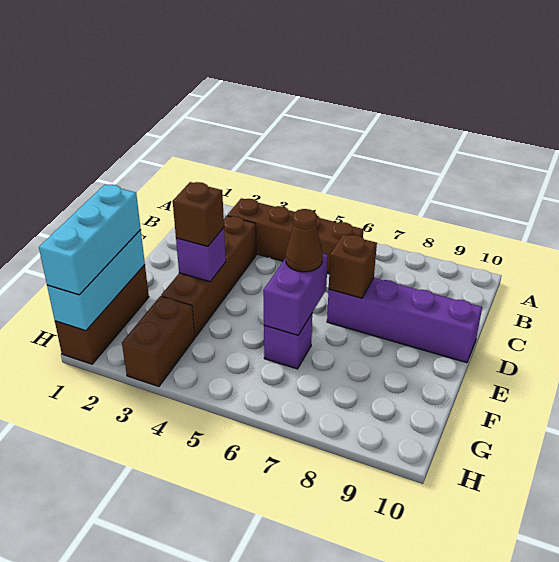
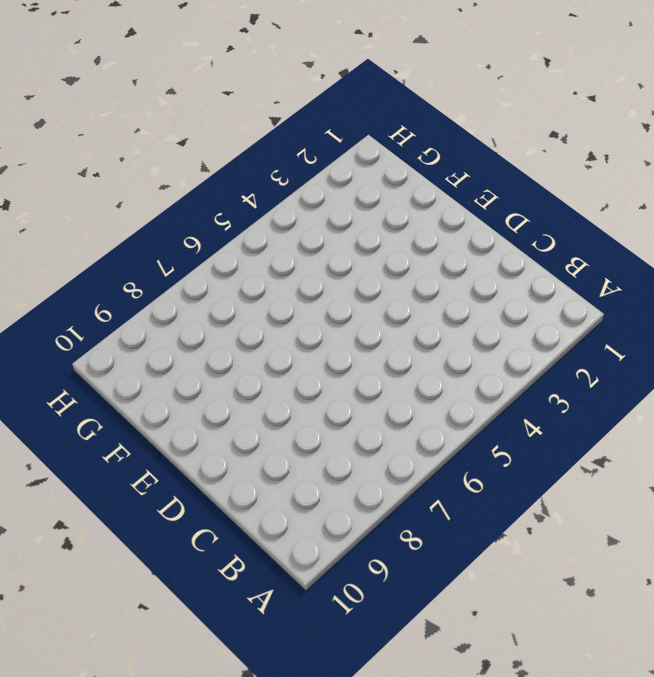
none -> brown brick B3:B6 level 1
none -> brown brick C3:F3 level 1
none -> purple brick D7:D10 level 1

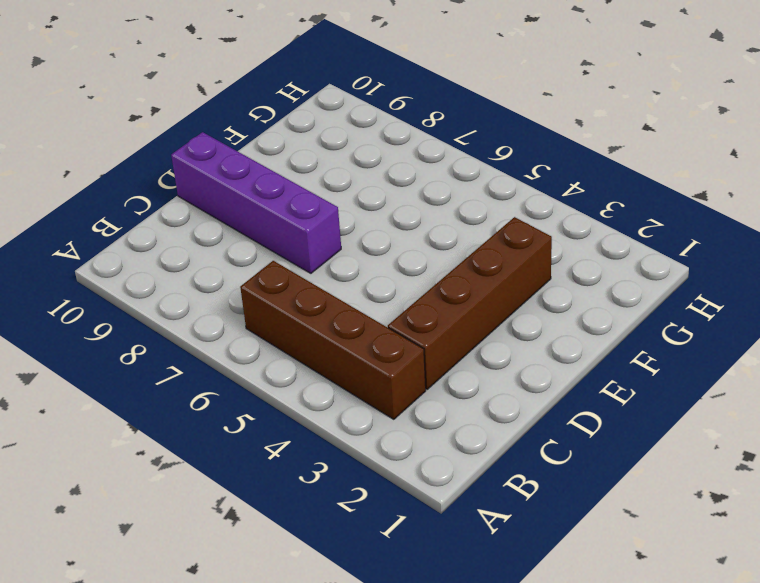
none -> brown brick F1:H1 level 1
none -> purple brick F6 level 1
none -> brown brick G3:H3 level 1

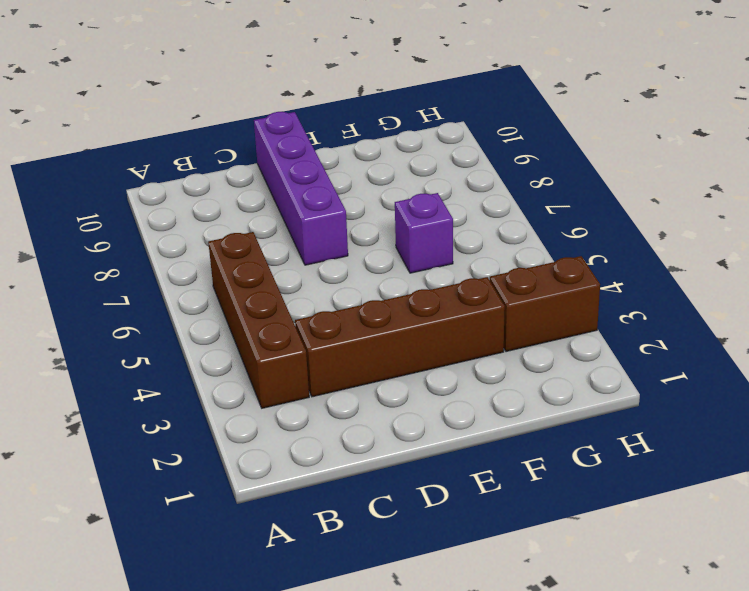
none -> brown brick F1:H1 level 1
none -> brown brick D7 level 2
none -> purple brick E3 level 2

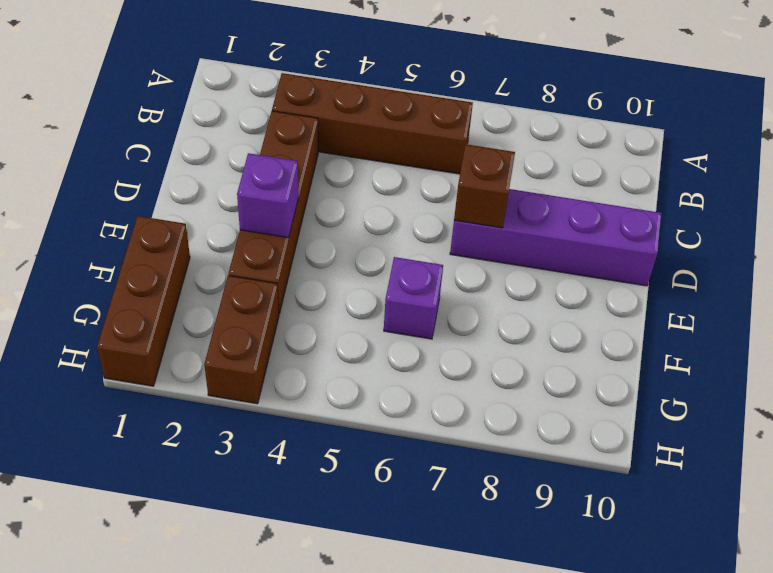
none -> purple brick E6:F6 level 2
none -> cyan brick F1:H1 level 2
none -> brown brick E3 level 3

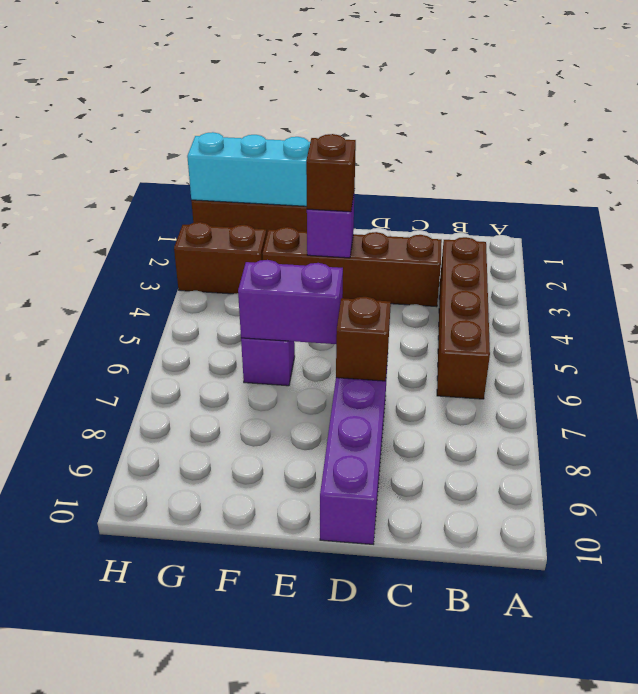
none -> brown cone E6 level 3
none -> cyan brick F1:H1 level 3

